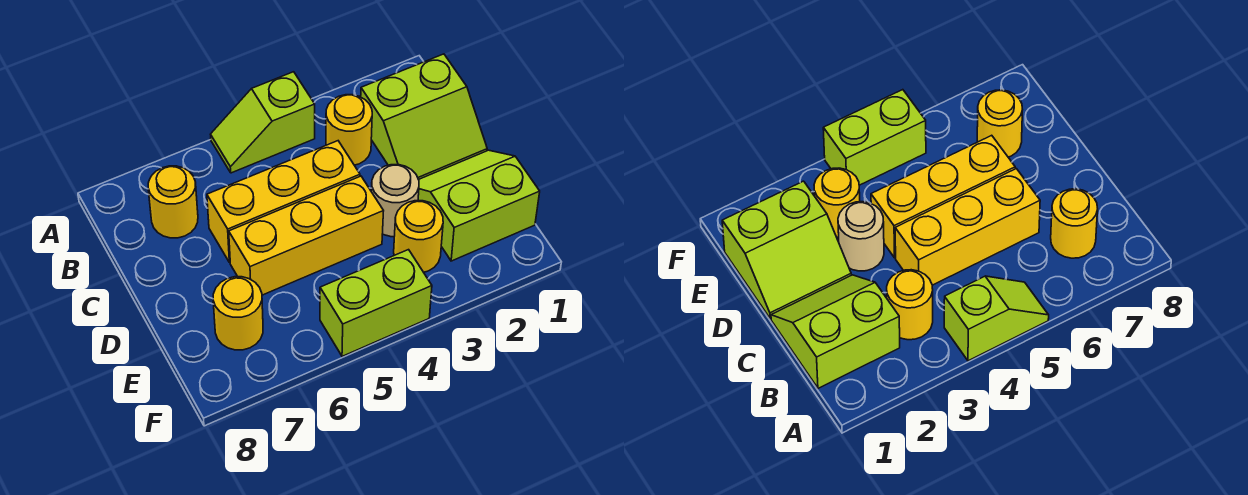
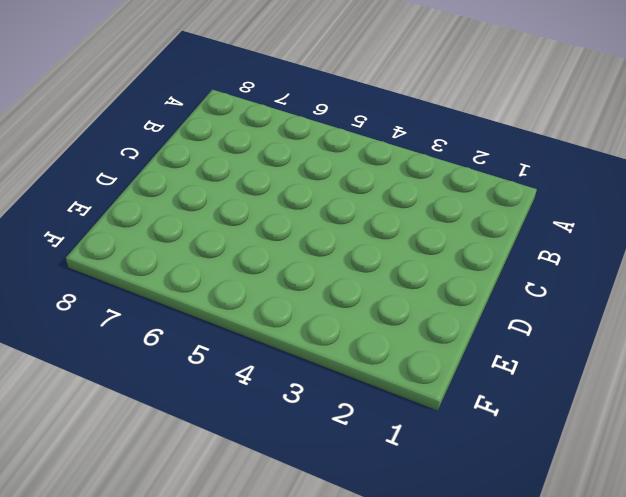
none -> lime slope A4:A5 level 1 top 4
none -> lime slope B1:C2 level 1 top B

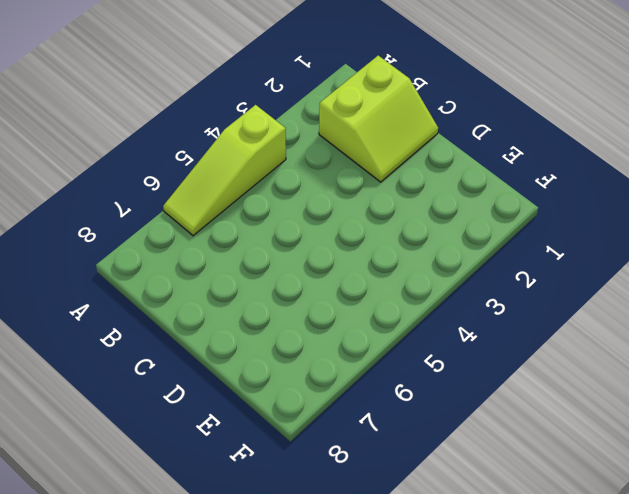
lime slope A4:A6 level 1 top 4 -> lime slope A4:A5 level 1 top 4
none -> yellow round brick B3 level 1
none -> yellow round brick B7 level 1

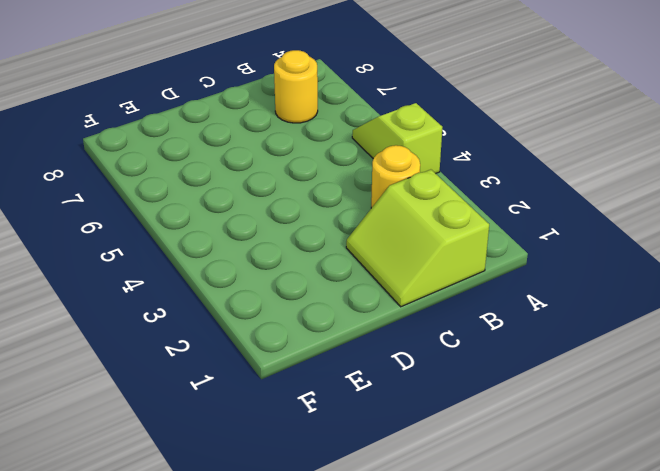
none -> yellow brick C4:C6 level 1
none -> lime slope D1:E2 level 1 top E

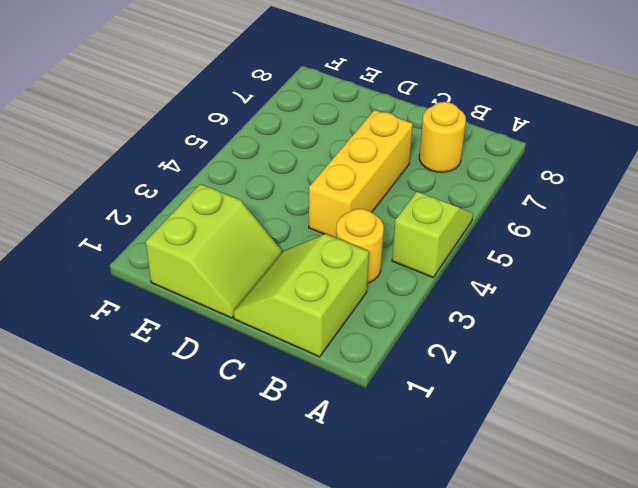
none -> tan round brick D3 level 1
none -> yellow brick D4:D6 level 1

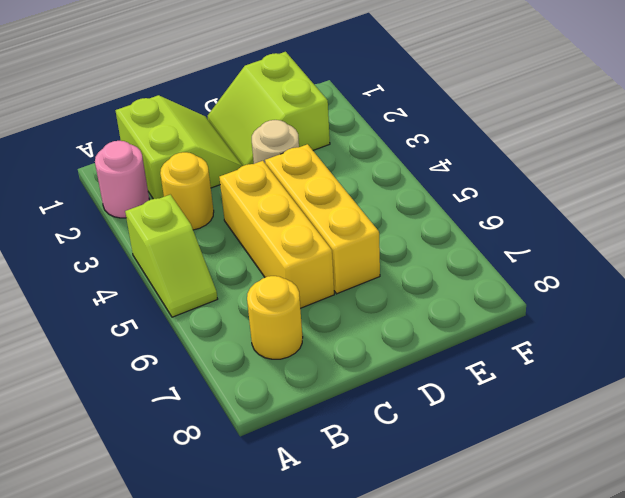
pink round brick A2 level 1 -> none
none -> yellow round brick E3 level 1
none -> yellow round brick E7 level 1

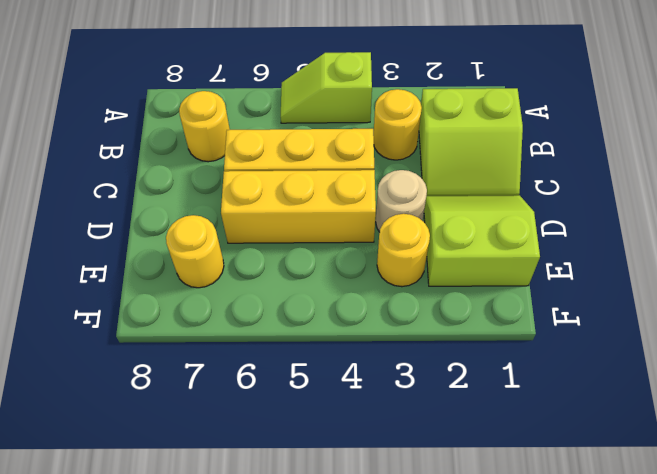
none -> lime brick F4:F5 level 1

